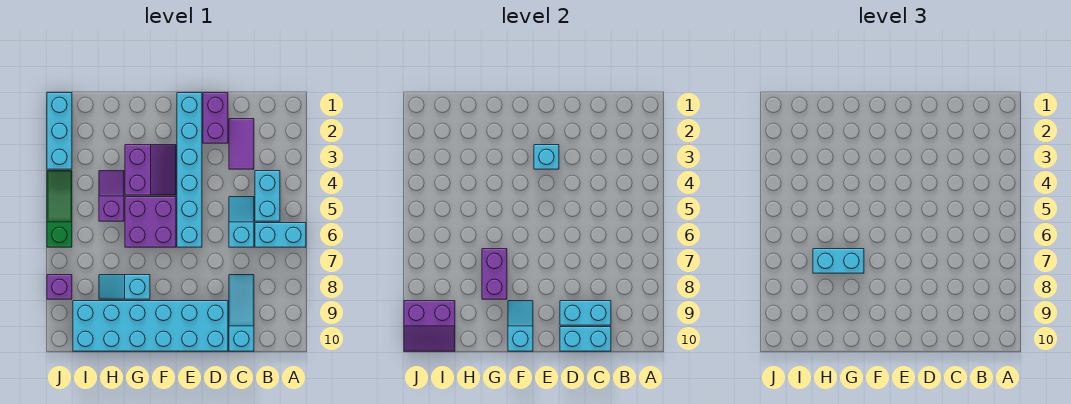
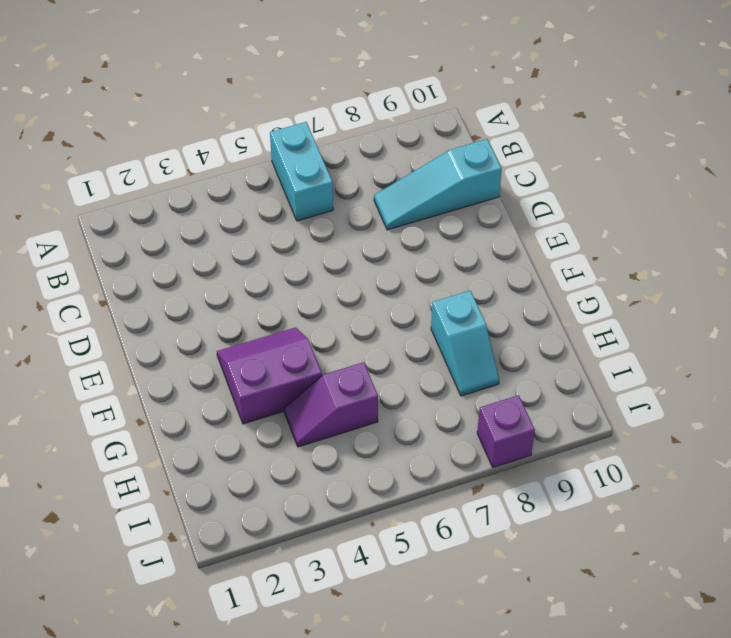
none -> cyan brick B4:B5 level 1
none -> purple tile C2:C3 level 1
none -> cyan slope C5:C6 level 1 top 6

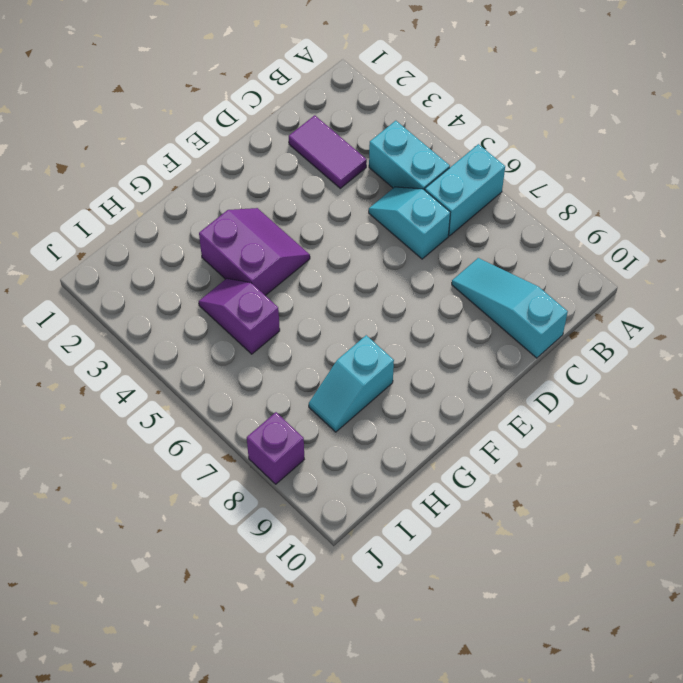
none -> purple brick D1:D2 level 1
none -> cyan brick D9:I10 level 1
none -> cyan brick E1:E6 level 1

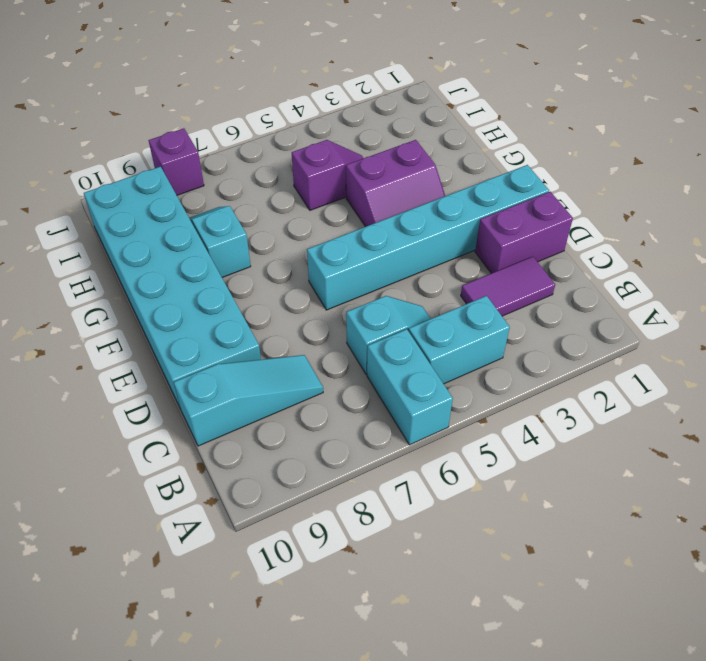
none -> purple brick F5:G6 level 1
none -> cyan brick J1:J3 level 1
none -> green slope J4:J6 level 1 top 6

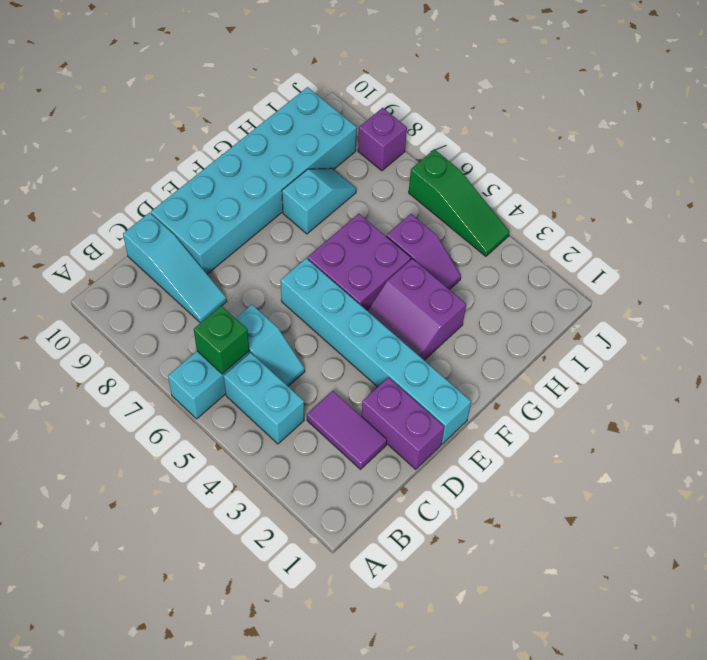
green brick B6 level 2 -> none
none -> cyan brick J1:J3 level 1
none -> cyan brick C9:D9 level 2
none -> cyan brick C10:D10 level 2

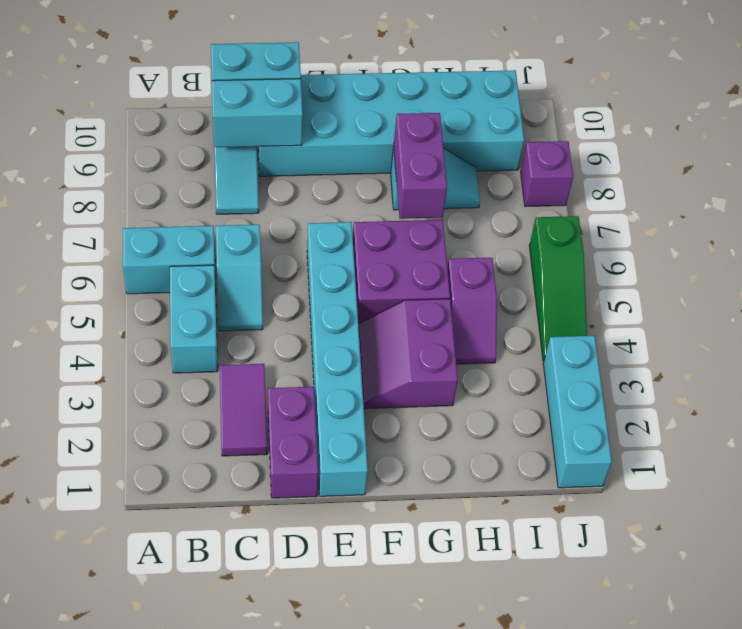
none -> cyan brick E3 level 2
none -> cyan slope F9:F10 level 2 top 10
none -> purple slope I9:J10 level 2 top 9

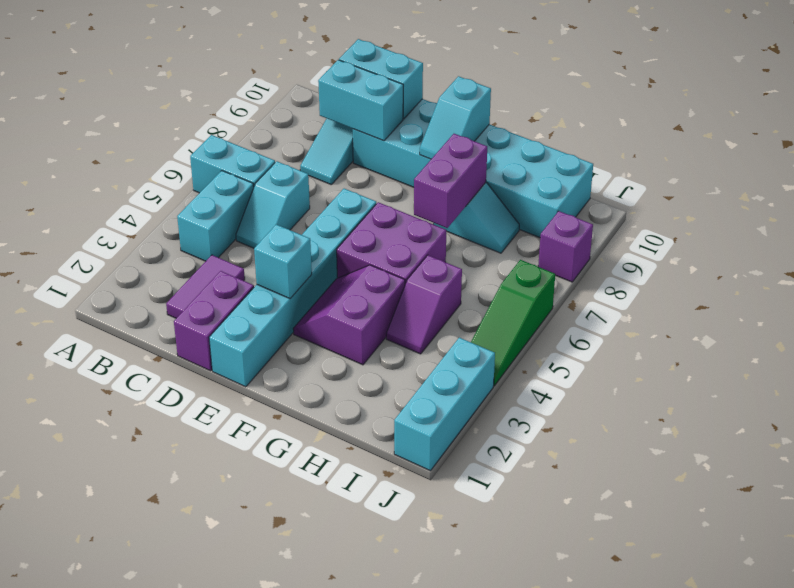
none -> purple slope I9:J10 level 2 top 9
none -> cyan brick G7:H7 level 3

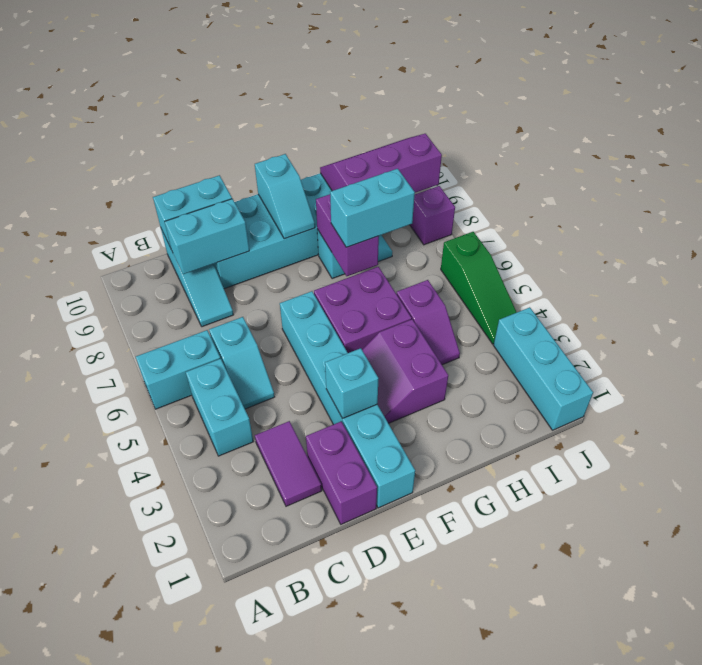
purple slope H9:J10 level 2 top 9 -> purple slope I9:J10 level 2 top 9

